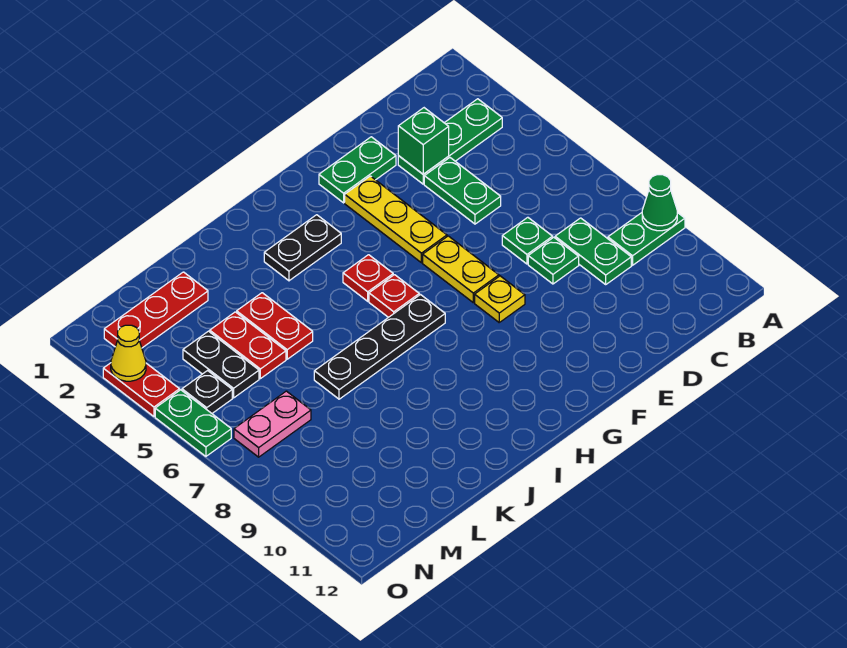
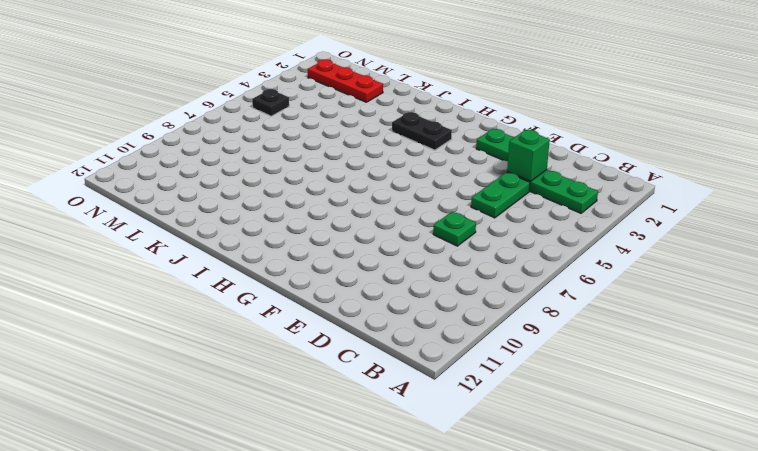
none -> green plate A9:B9 level 1
none -> green plate C8:C9 level 1
none -> green plate D8 level 1

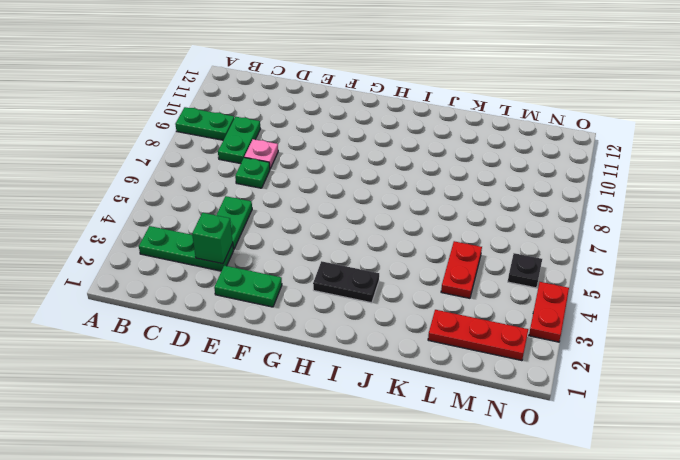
pink plate D8 level 1 -> green plate D8 level 1
none -> yellow plate F3:F5 level 1
none -> yellow plate F6:F7 level 1
none -> yellow plate F8 level 1

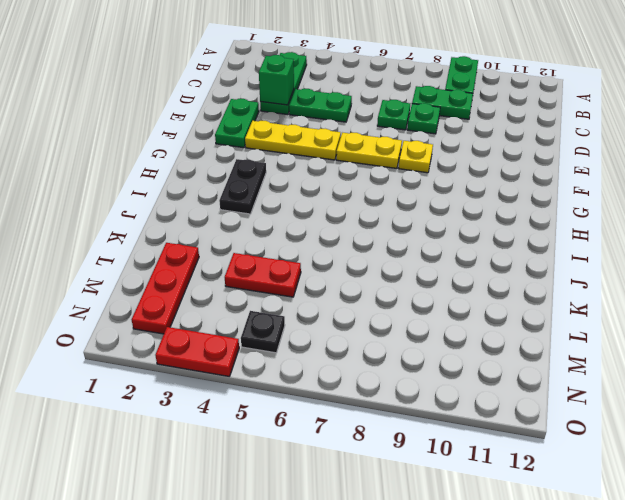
none -> red plate H5 level 1
none -> red plate H6 level 1
none -> black plate H7:K7 level 1

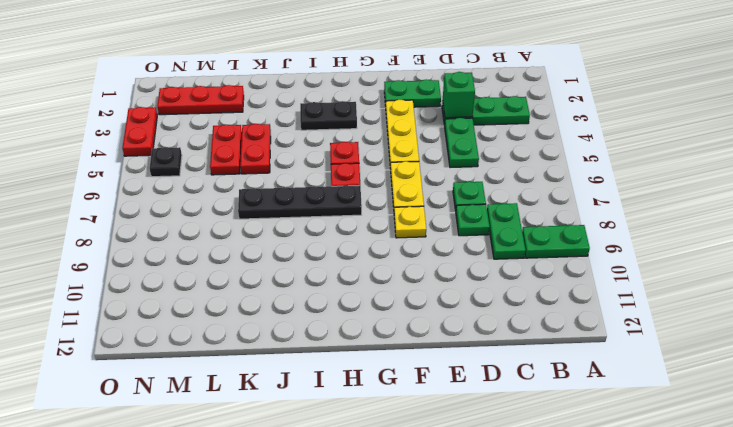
none -> black plate M4:M5 level 1
none -> pink plate M7:N7 level 1
none -> green plate O5:O6 level 1

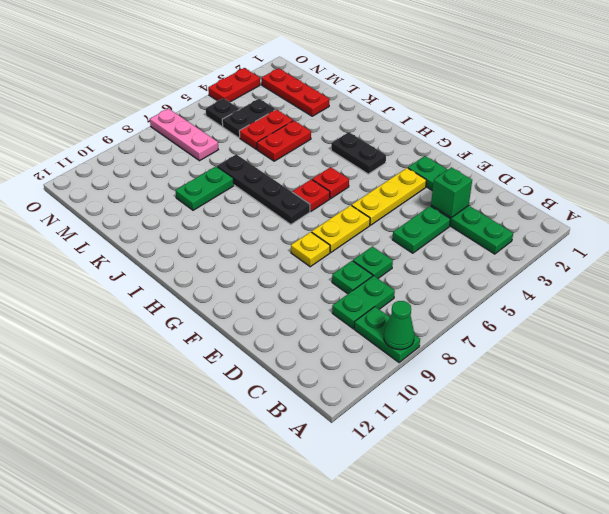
green plate K8:K9 level 1 -> green plate O5:O6 level 1
pink plate M7:O7 level 1 -> pink plate M7:N7 level 1
none -> yellow cone O3 level 2

